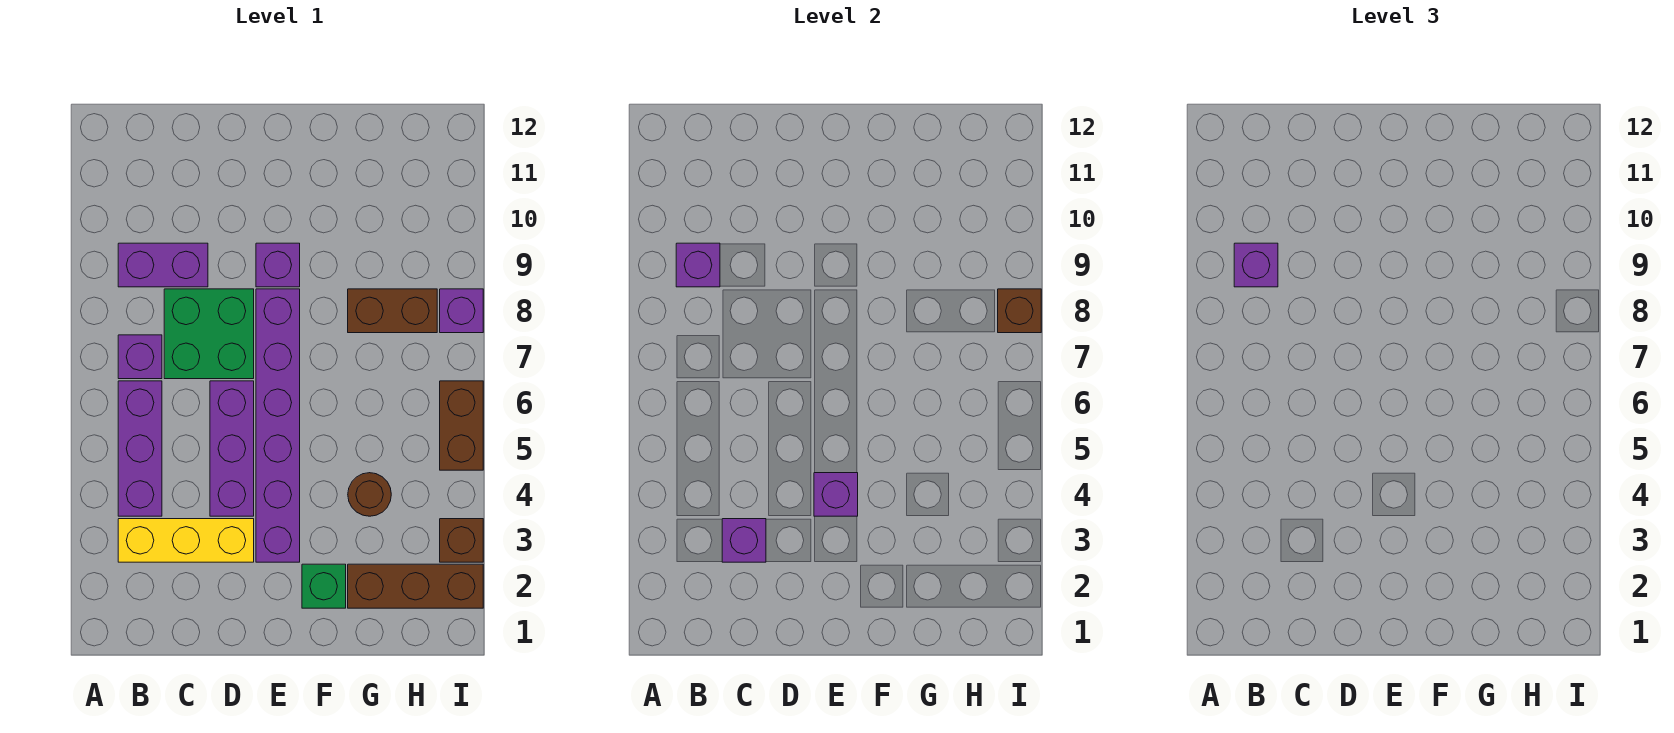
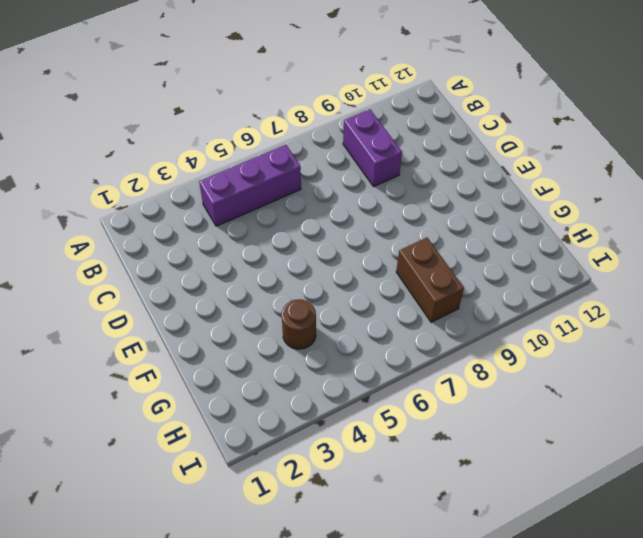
none -> yellow brick B3:D3 level 1
none -> purple brick B7 level 1
none -> green brick C7:D8 level 1

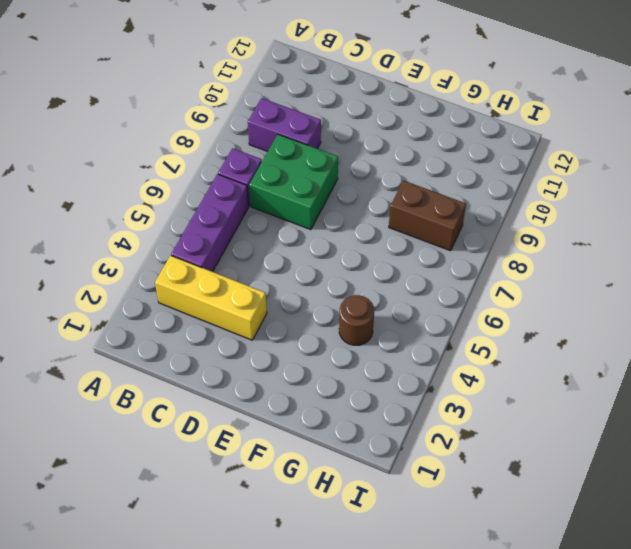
none -> purple brick D4:D6 level 1
none -> purple brick E3:E8 level 1
none -> purple brick E9 level 1

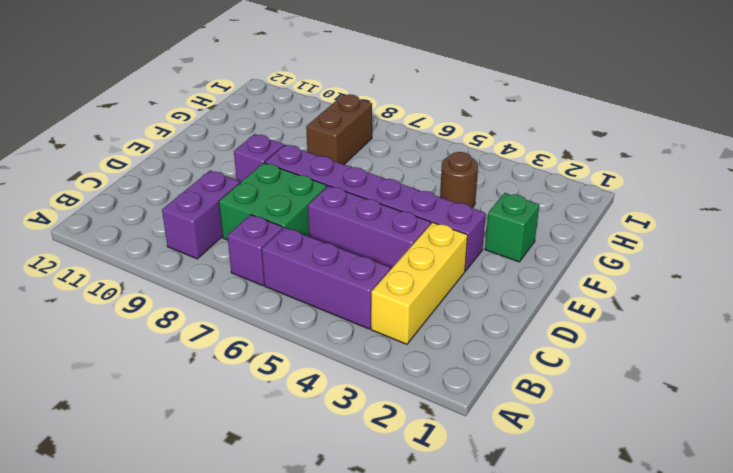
none -> brown brick G2:I2 level 1
none -> brown brick I3 level 1
none -> brown brick I5:I6 level 1

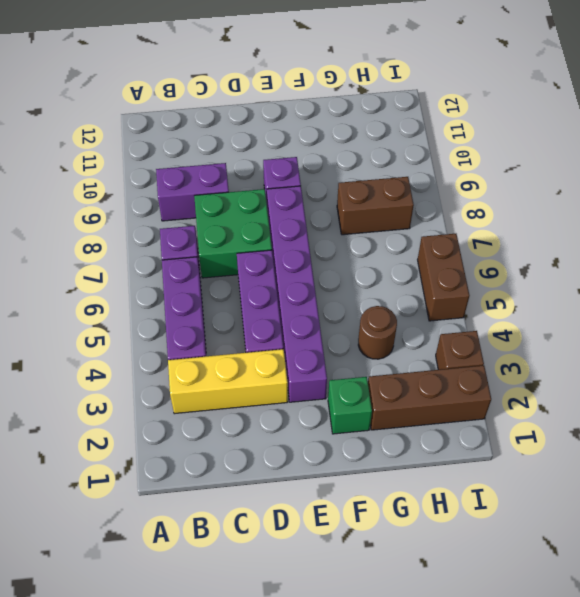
none -> purple brick I8 level 1
none -> purple brick B9 level 2
none -> purple brick C3 level 2

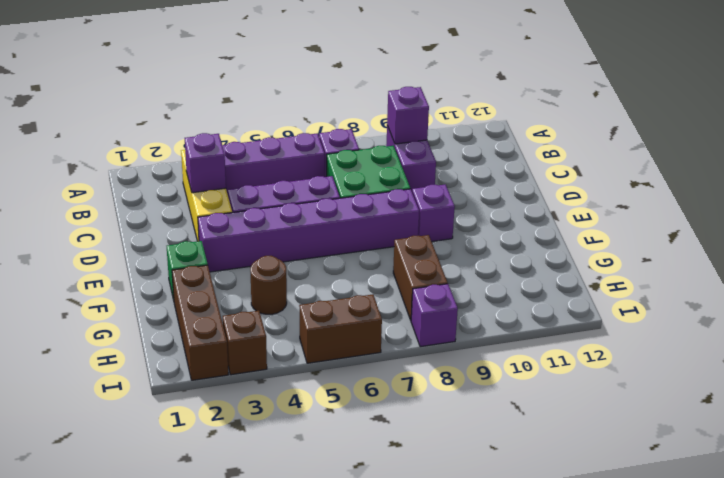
none -> purple brick E4 level 2
none -> brown brick I8 level 2
none -> purple brick B9 level 3

